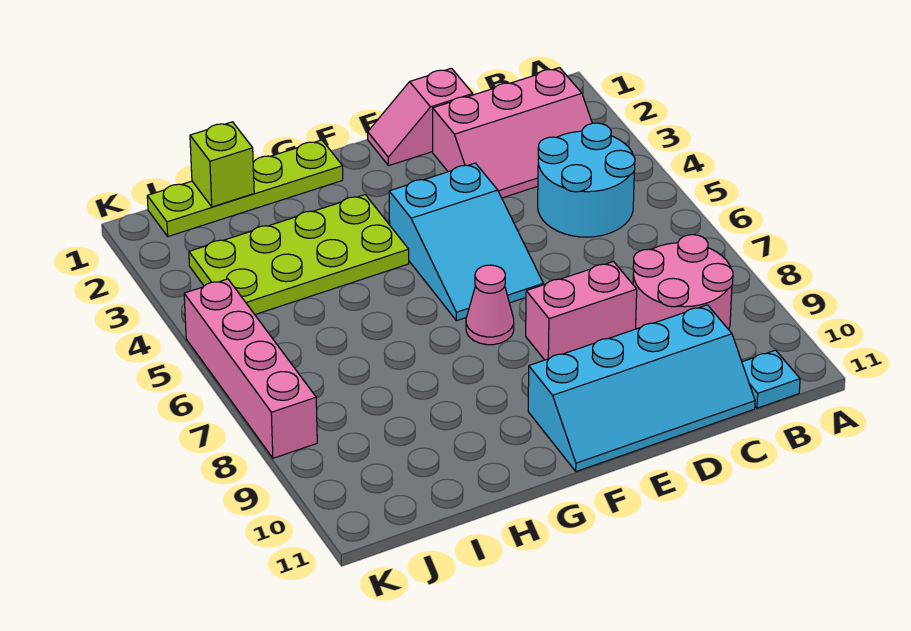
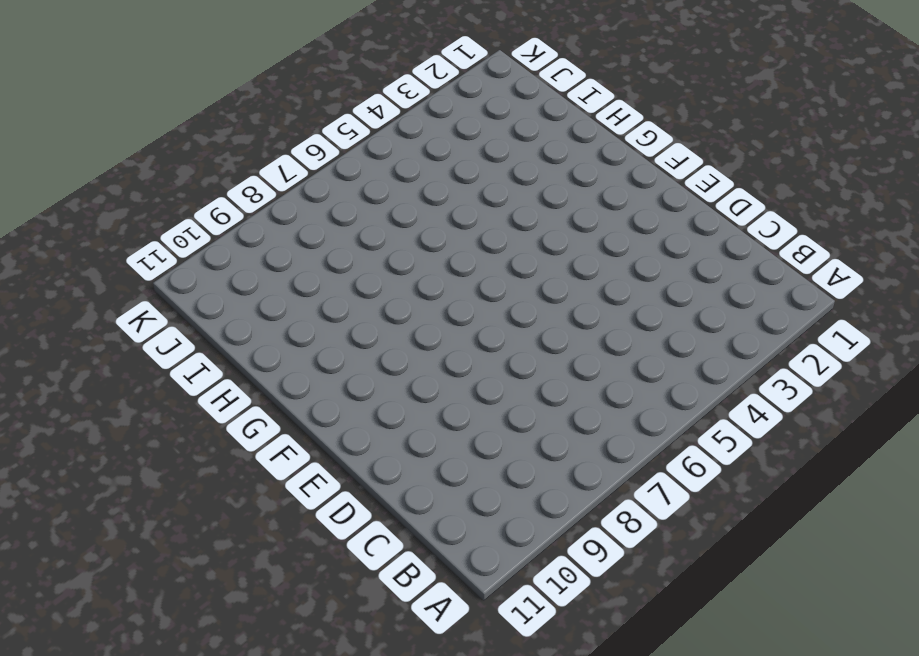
none -> pink slope B2:D3 level 1 top 2
none -> cyan round brick B4:C5 level 1
none -> pink round brick B8:C9 level 1

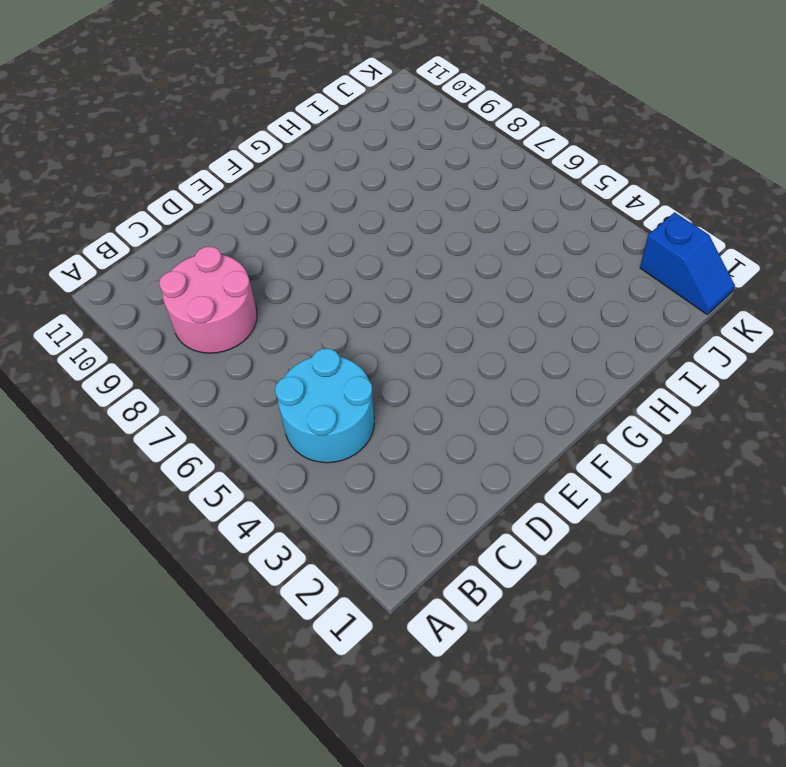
blue slope K1:K2 level 1 top 2 -> none
none -> pink slope B2:D3 level 1 top 2
none -> cyan plate B11 level 1
none -> cyan slope C10:F11 level 1 top 10

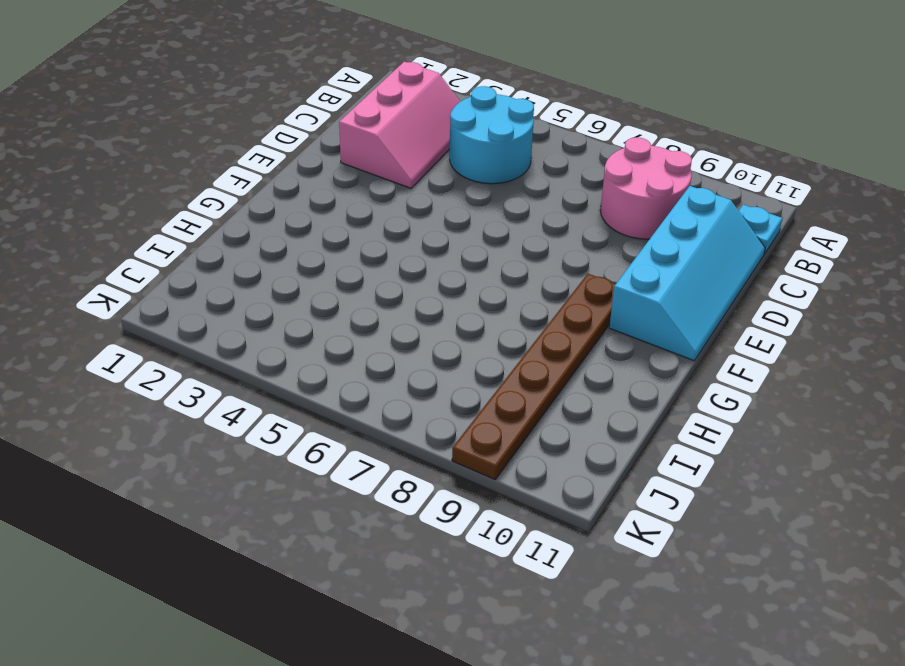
brown plate F9:K9 level 1 -> none
none -> pink slope D1:E1 level 1 top D
none -> pink brick D8:E8 level 1
none -> cyan slope E4:F6 level 1 top 4

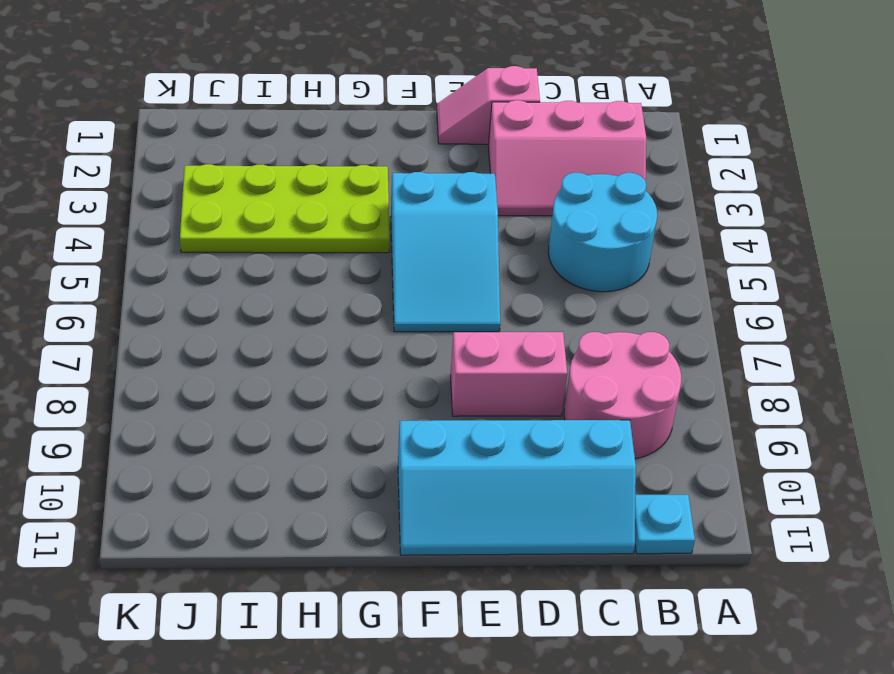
none -> pink cone F7 level 1
none -> lime plate G1:J1 level 1
none -> pink brick K5:K8 level 1

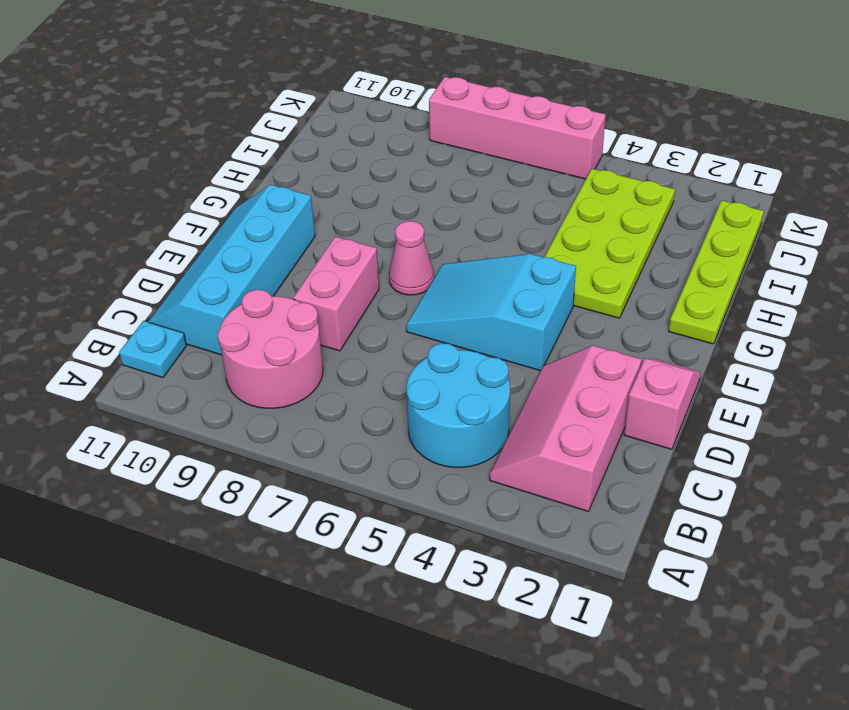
none -> lime brick I1 level 2

